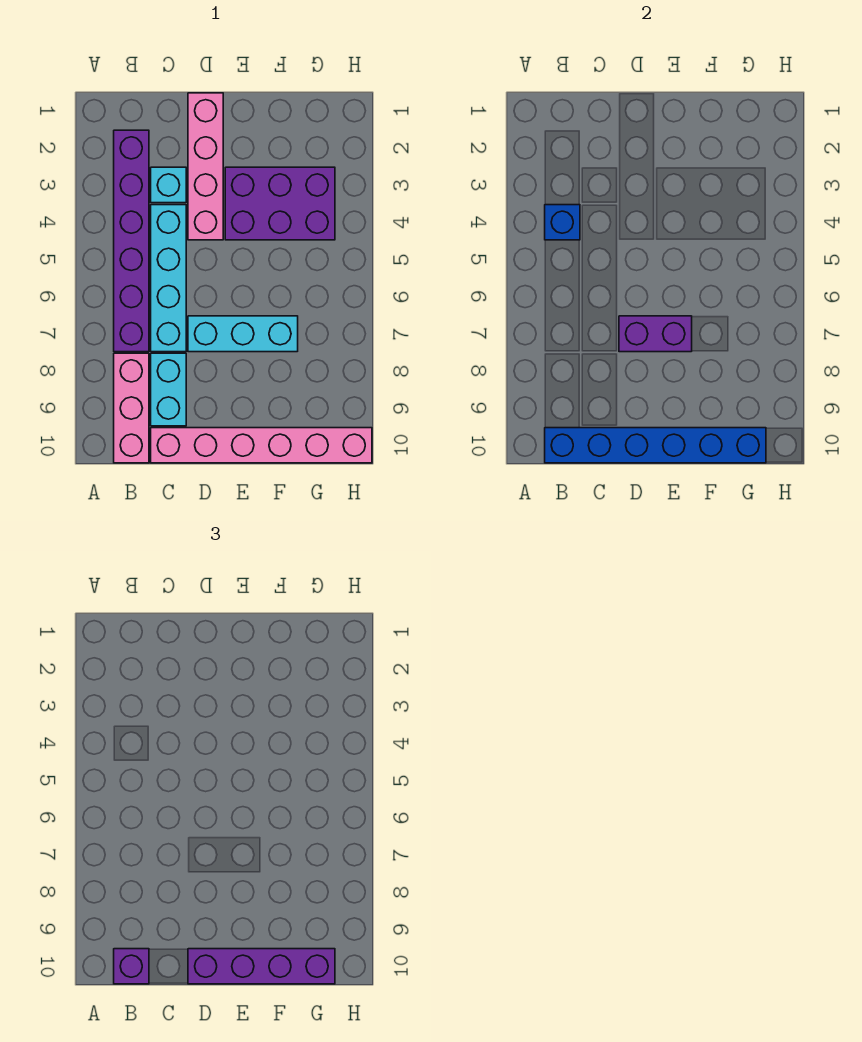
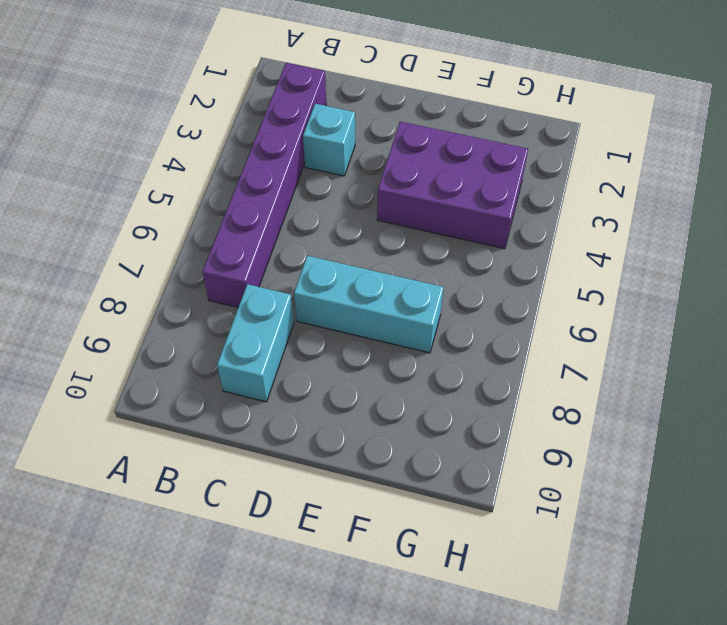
none -> pink brick B8:B10 level 1
none -> cyan brick C4:C7 level 1
none -> pink brick C10:H10 level 1

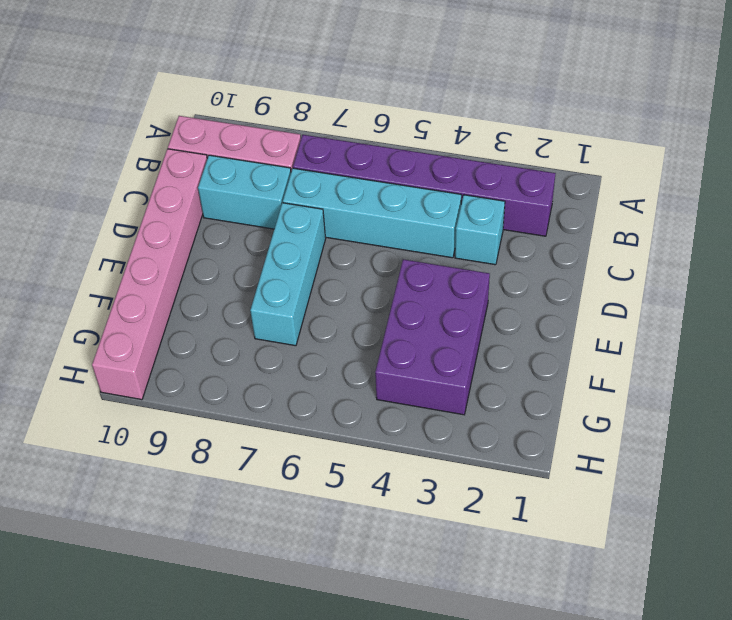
none -> pink brick D1:D4 level 1
none -> blue brick B4 level 2
none -> blue brick B10:G10 level 2

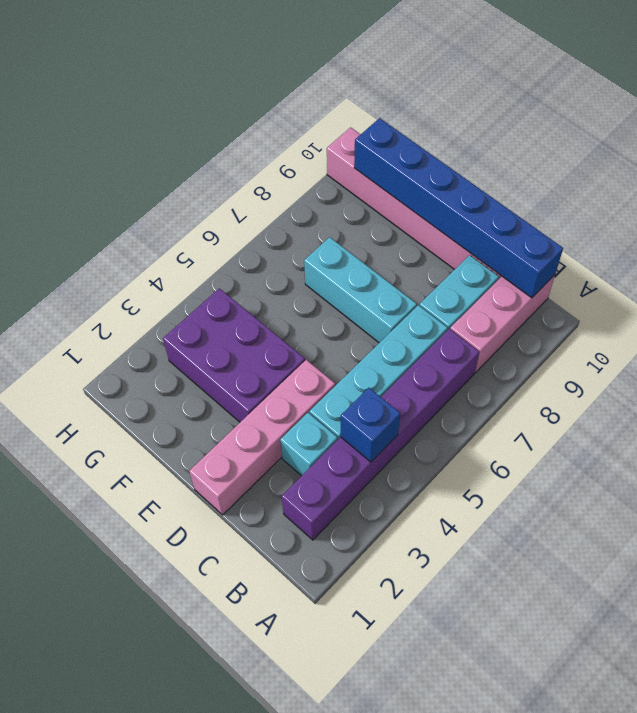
none -> purple brick D7:E7 level 2
none -> purple brick B10 level 3
none -> purple brick D10:G10 level 3

